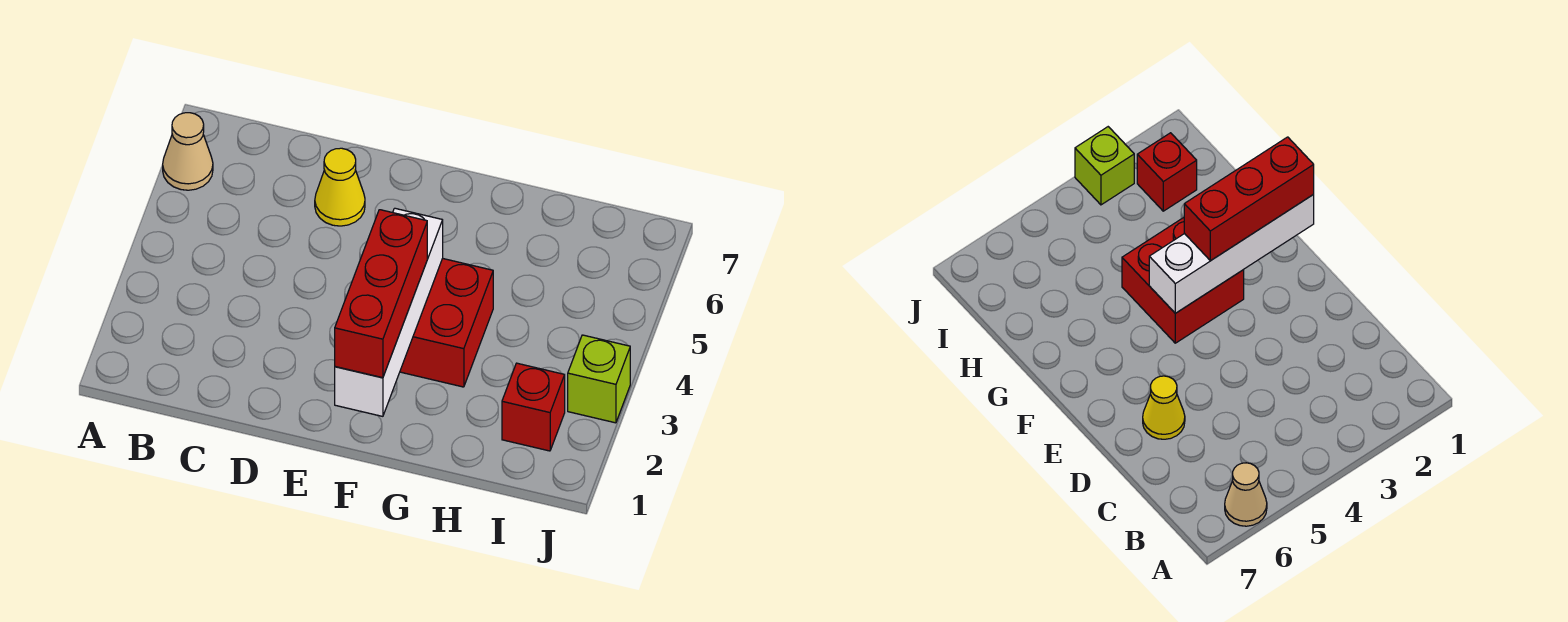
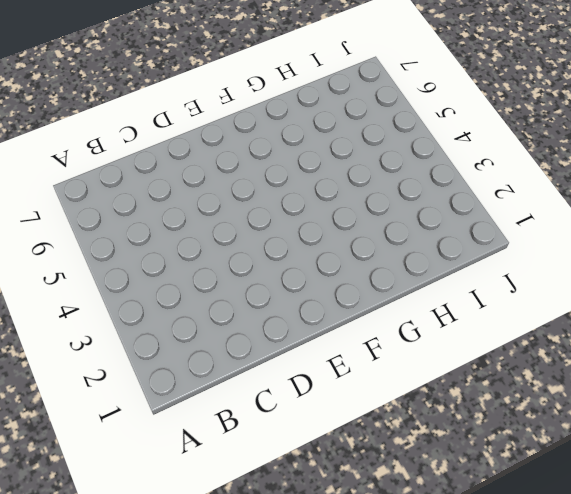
none -> tan cone A6 level 1
none -> yellow cone D6 level 1

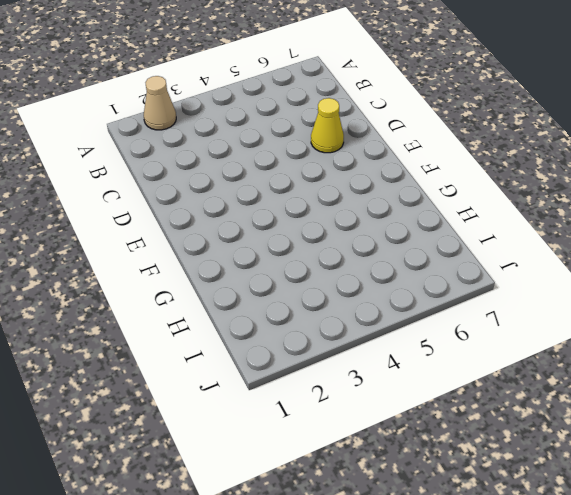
tan cone A2 level 1 -> tan cone A6 level 1
none -> red brick F3:G4 level 1
none -> red brick I2 level 1

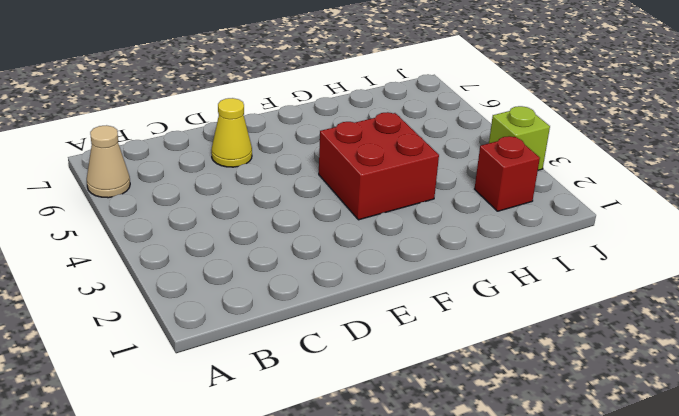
none -> white brick F1:F4 level 2
none -> red brick F1:F3 level 3

